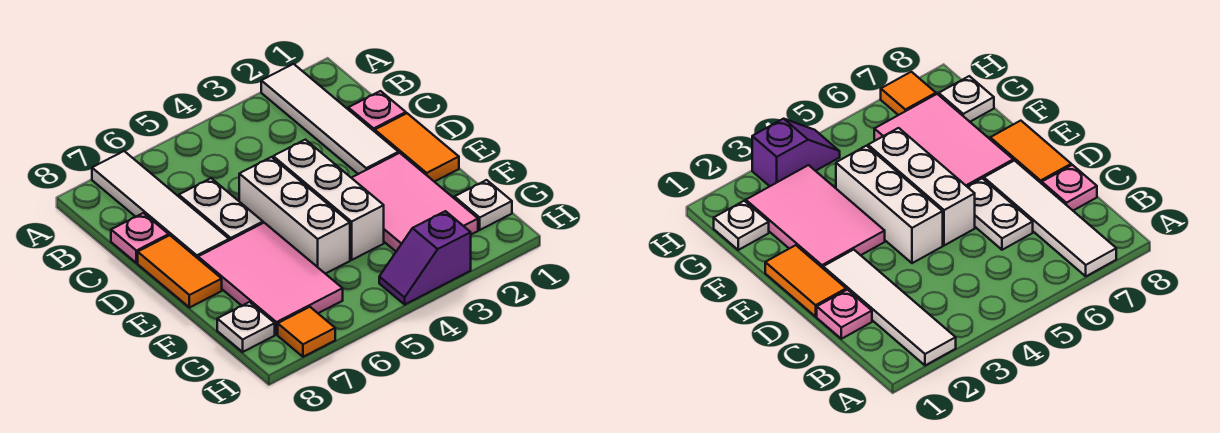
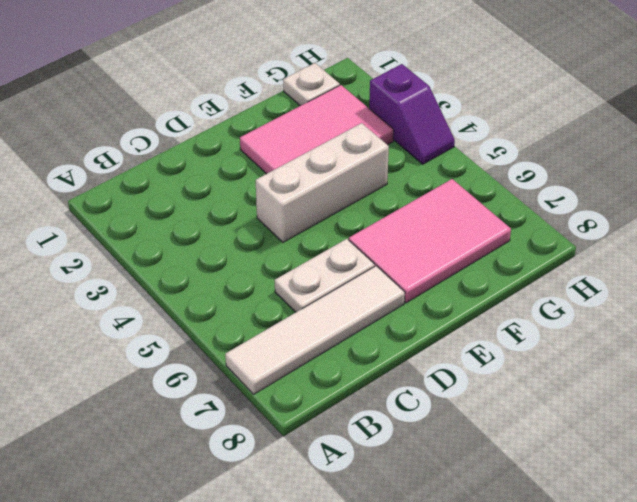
none -> white tile A2:D2 level 1
none -> pink plate C1 level 1
none -> pink plate C8 level 1

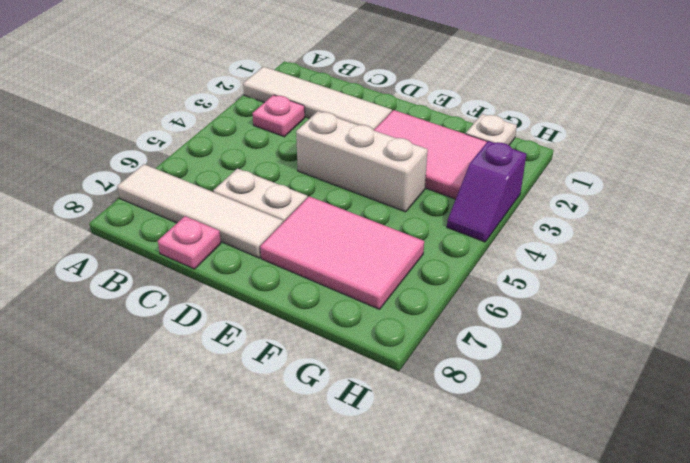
pink plate B3 level 1 -> pink plate C1 level 1
none -> orange tile D1:E1 level 1
none -> white brick D5:F5 level 1
none -> orange tile D8:E8 level 1

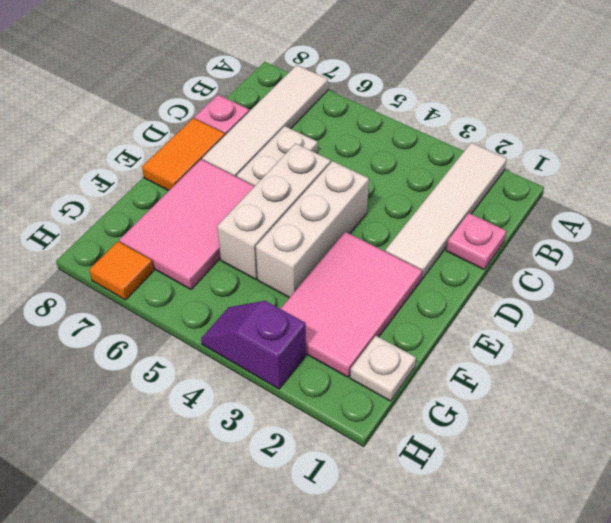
none -> orange tile D1:E1 level 1
none -> white plate G8 level 1

